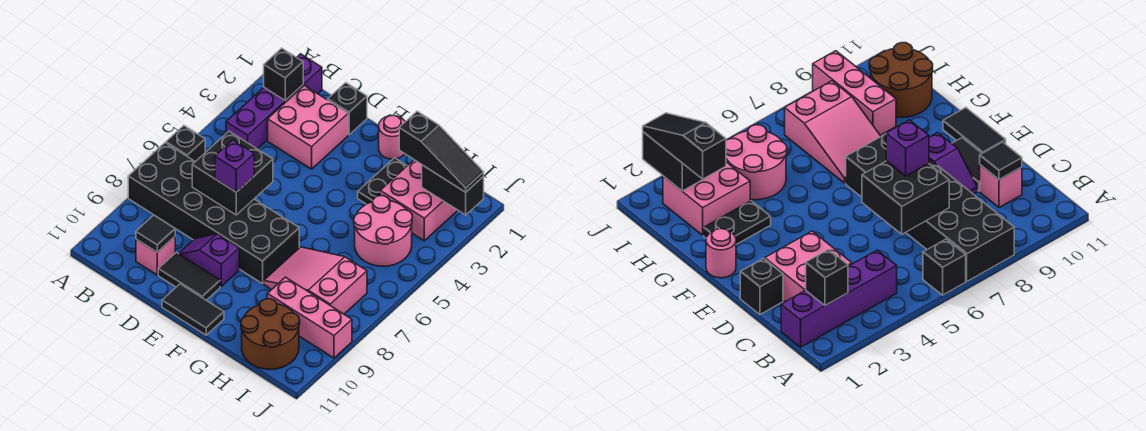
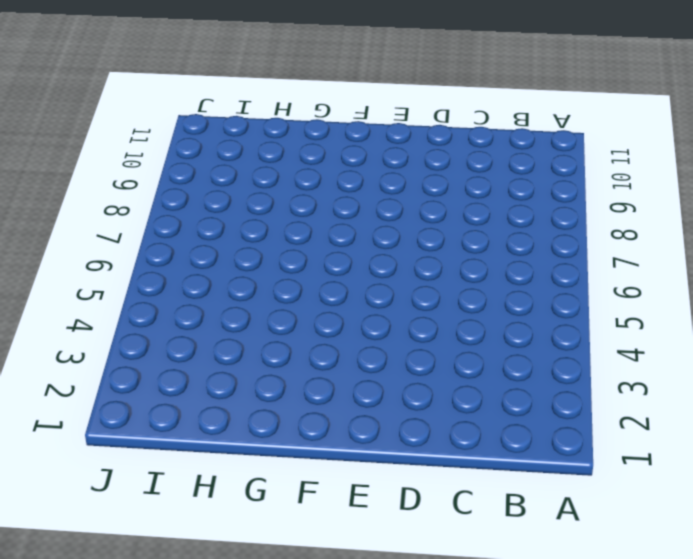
none -> black brick A6 level 1
none -> black brick A7:F8 level 1
none -> purple brick B1:B4 level 1

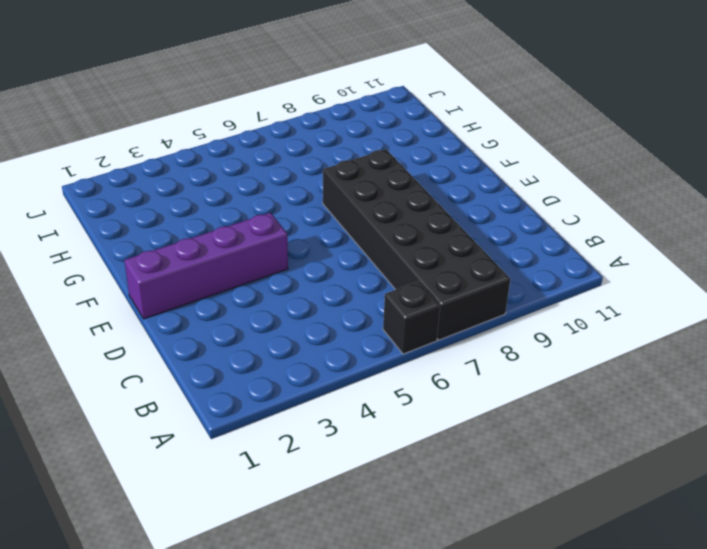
purple brick E1:E4 level 1 -> purple brick B1:B4 level 1
none -> pink brick C2:D3 level 1
none -> pink brick C10 level 1
none -> black brick D1 level 1

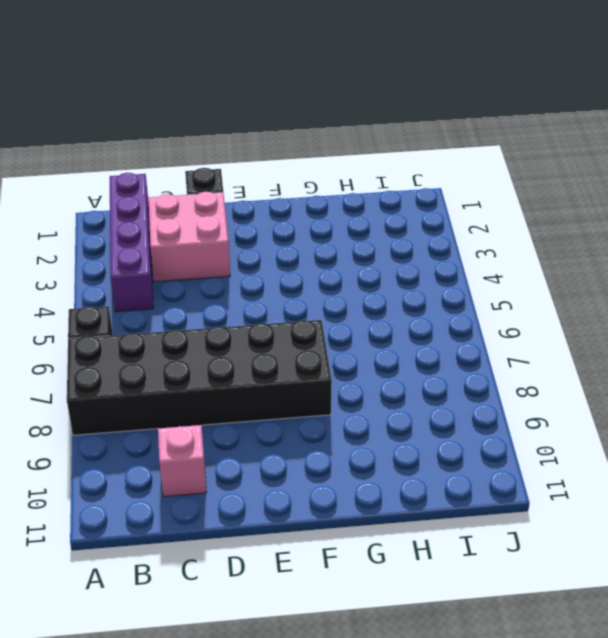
none -> purple slope D9:E9 level 1 top E
none -> black tile D10:E10 level 1
none -> black tile E11:F11 level 1

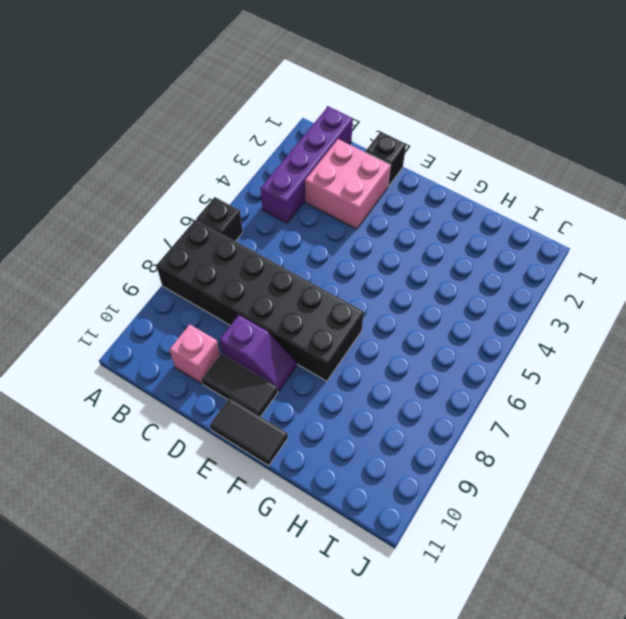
purple slope D9:E9 level 1 top D -> purple slope D9:E9 level 1 top E
none -> pink round brick F1 level 1
none -> black plate G2:G3 level 1
none -> pink slope G7:I8 level 1 top I

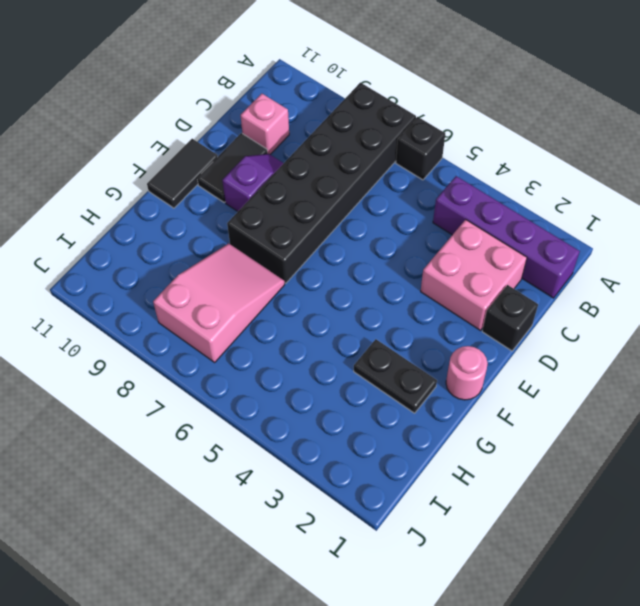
none -> pink brick H2:I3 level 1
none -> pink round brick H4:I5 level 1
none -> pink brick H9:J9 level 1

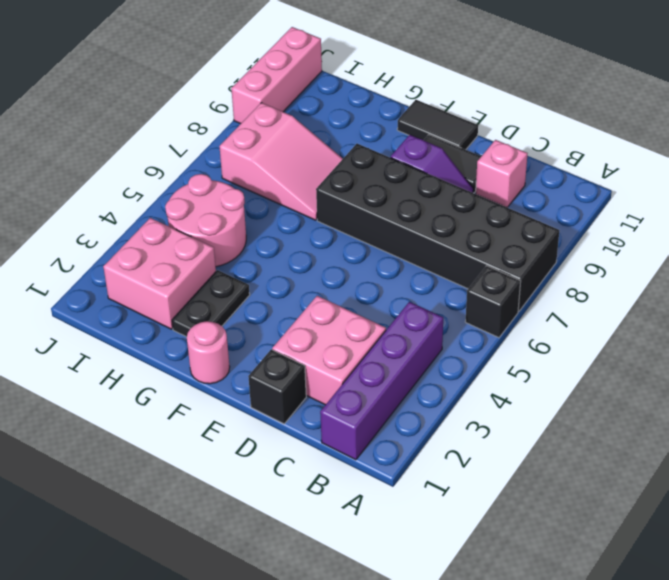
pink brick J9:J11 level 1 -> pink brick H9:J9 level 1
none -> brown round brick H10:I11 level 1
none -> black brick B2 level 2
none -> black brick C6:D7 level 2

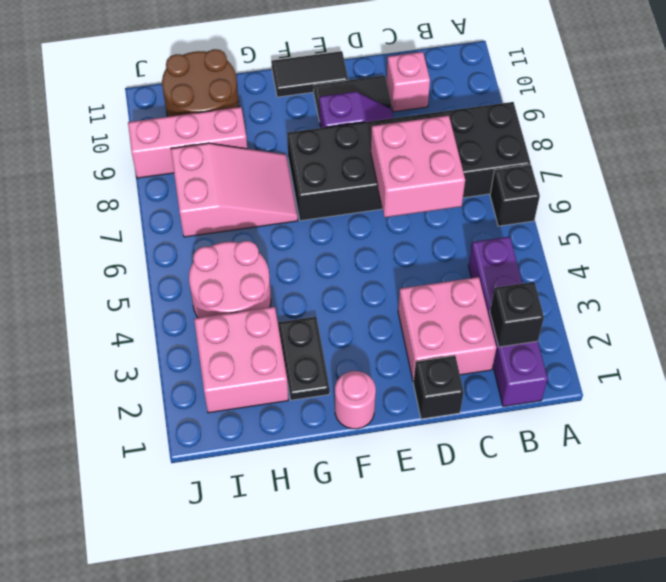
pink brick C6:D7 level 2 -> black brick C6:D7 level 2
none -> black tile C10 level 2
none -> black brick I2:J2 level 2
none -> purple brick D7 level 3

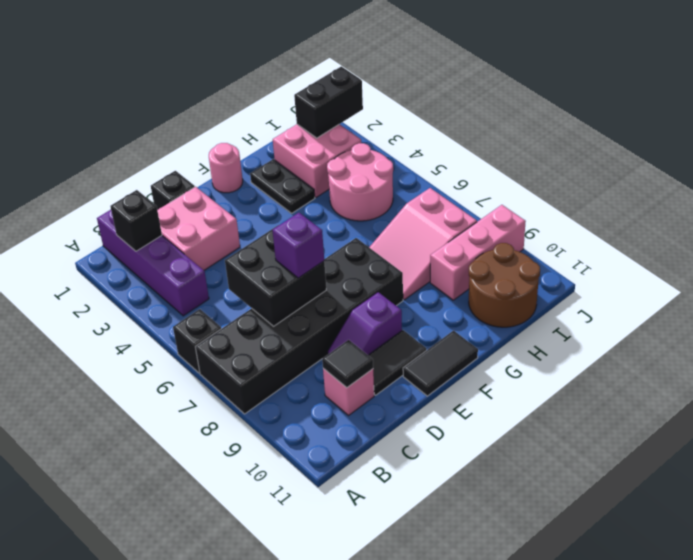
none -> black slope H2:J2 level 3 top H

